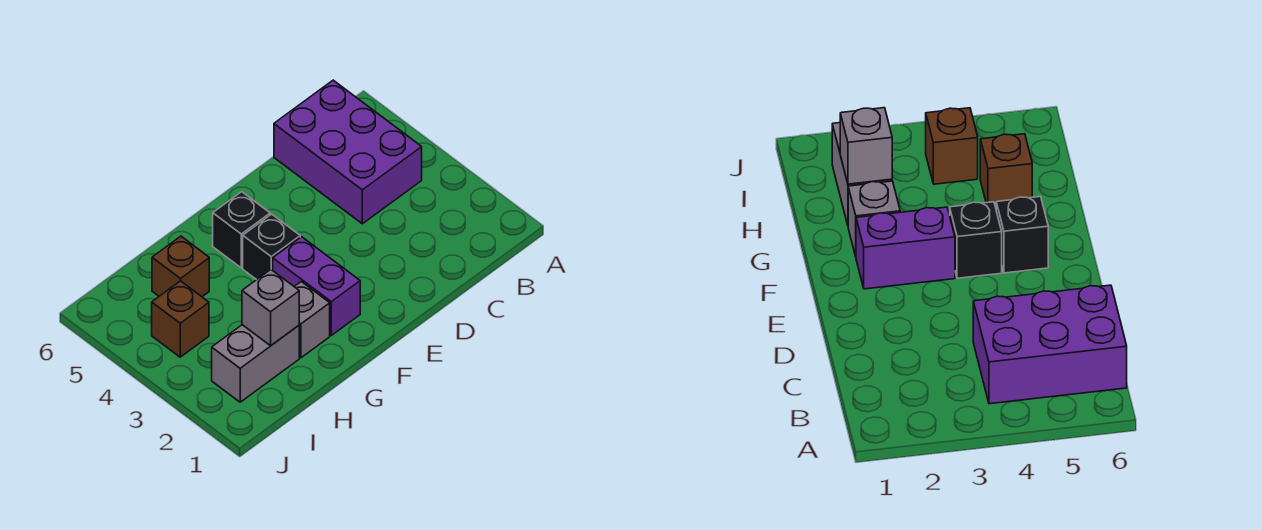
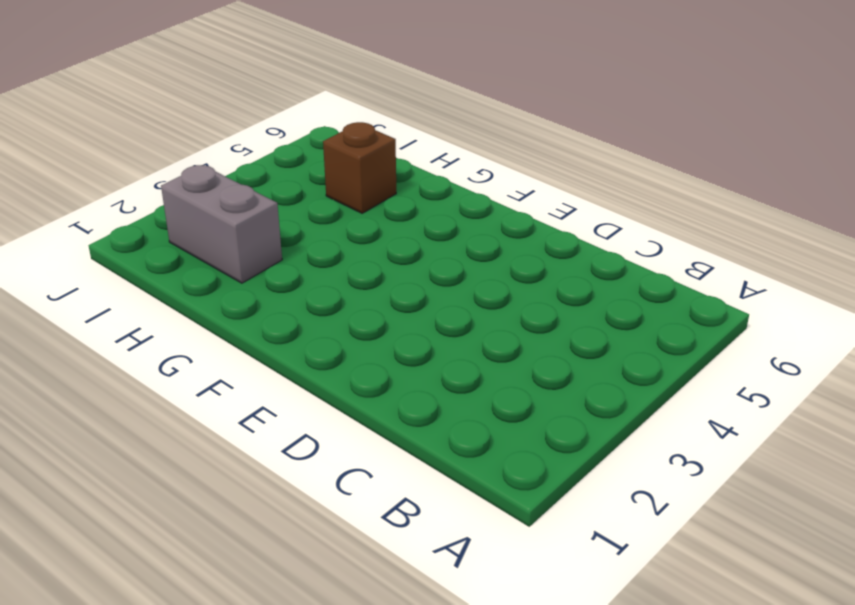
none -> purple brick B4:C6 level 1
none -> purple brick F2:F3 level 1

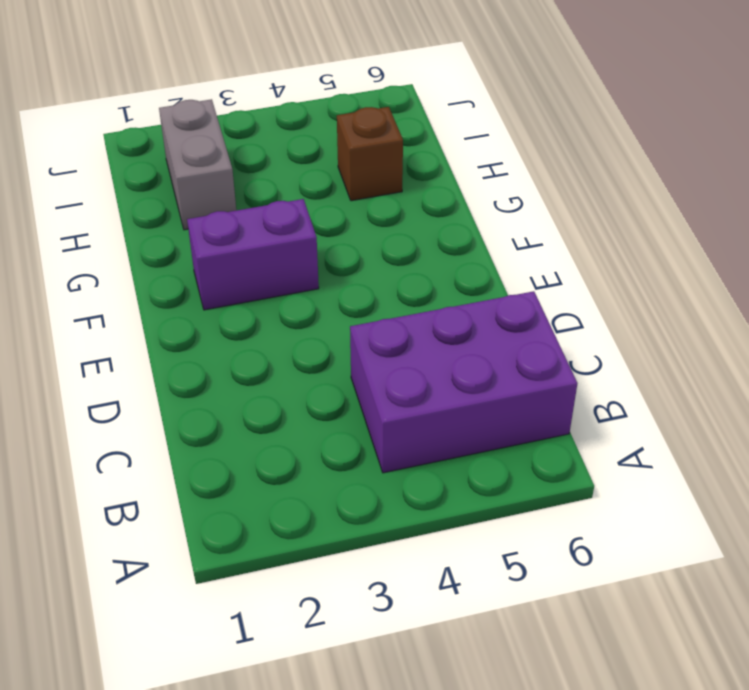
none -> black brick F4 level 1
none -> black brick F5 level 1

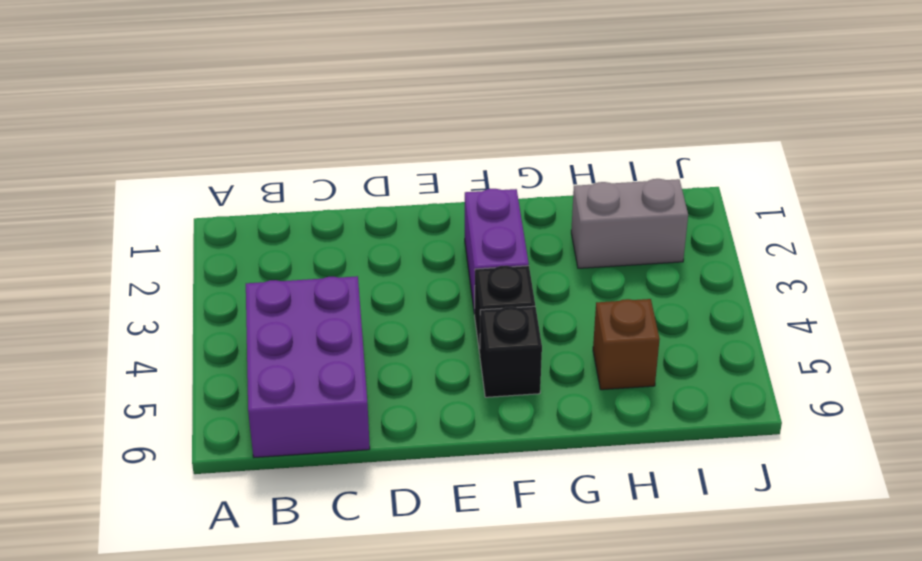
none -> grey brick G2 level 1
none -> brown brick I4 level 1

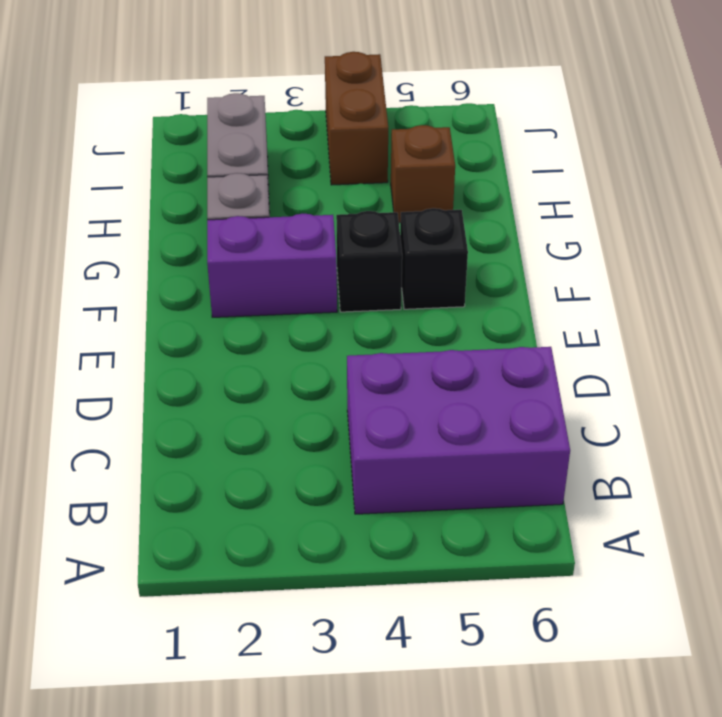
brown brick I4:J4 level 1 -> brown brick I4 level 1
none -> grey brick H2 level 2

